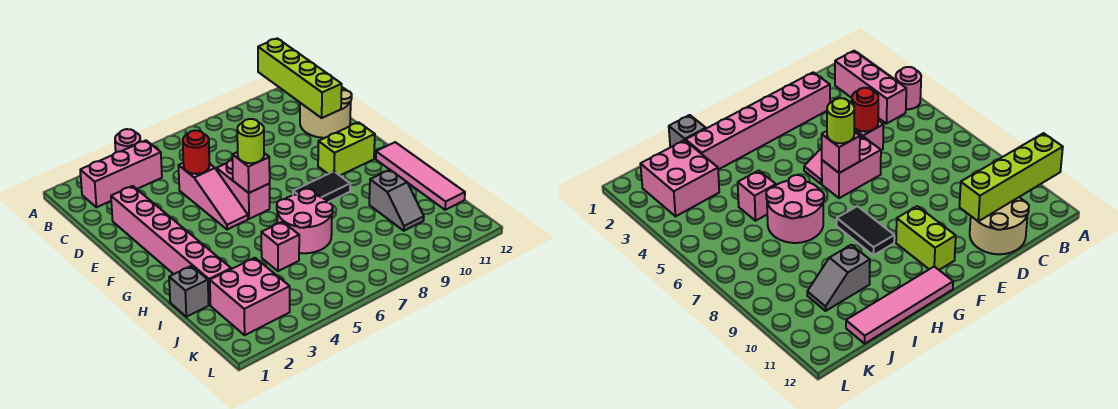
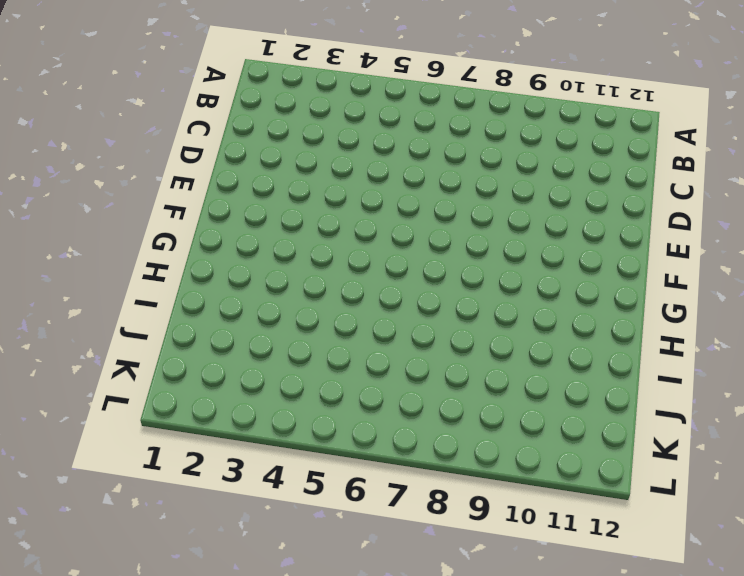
none -> pink round brick A4 level 1
none -> pink brick B2:B4 level 1
none -> tan round brick C11:D12 level 1

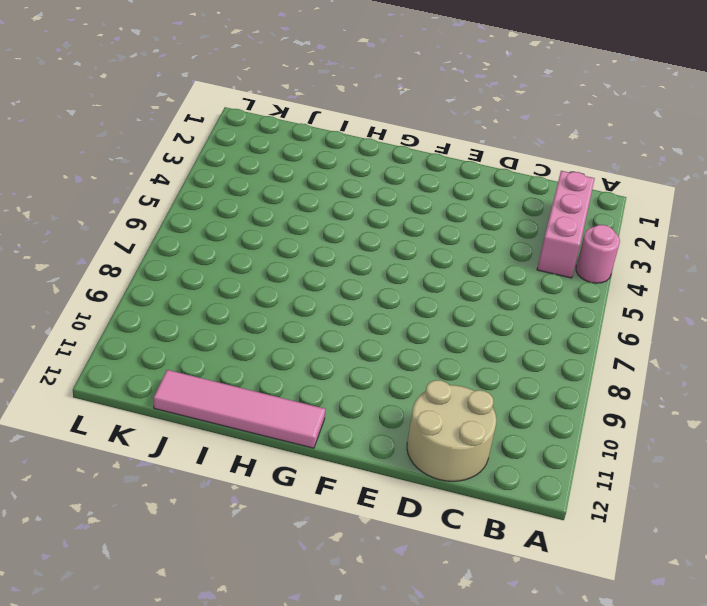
none -> pink brick D2:I2 level 1
none -> pink slope D5:F5 level 1 top D
none -> pink brick E6:F6 level 1

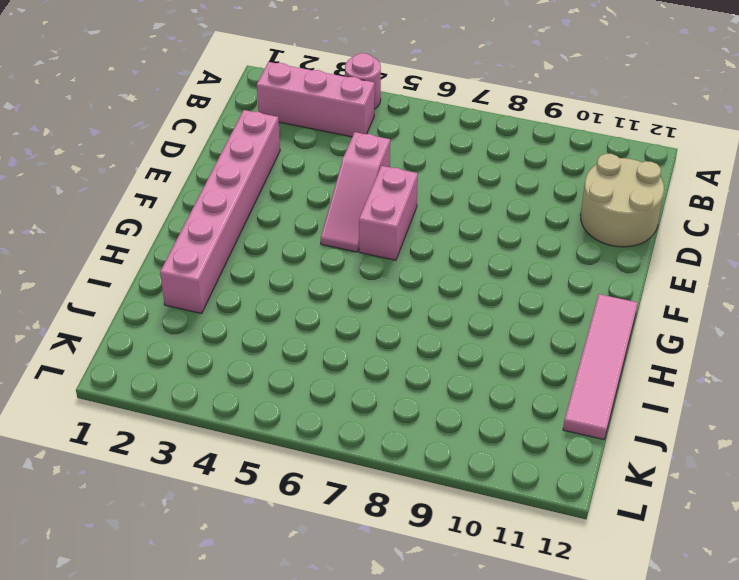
none -> lime brick F10:F11 level 1
none -> black tile G8:G9 level 1
none -> pink round brick H6:I7 level 1

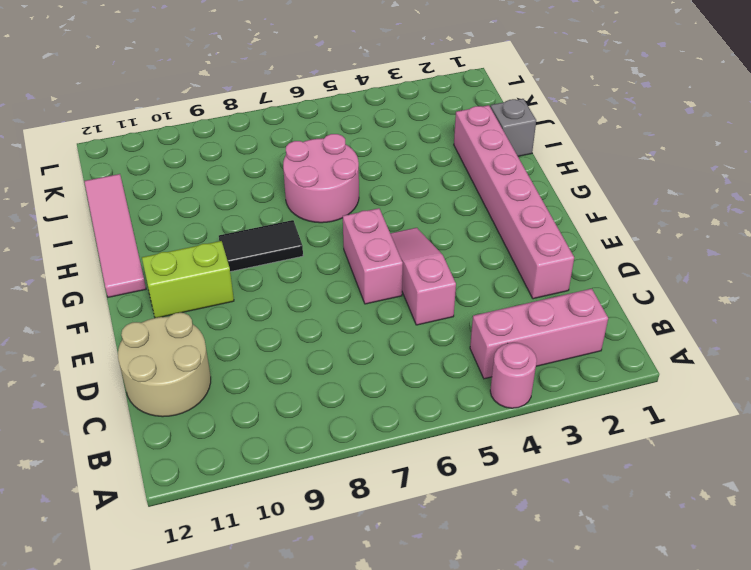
none -> pink brick I5 level 1
none -> grey slope I10:J10 level 1 top I
none -> pink brick J2:K3 level 1

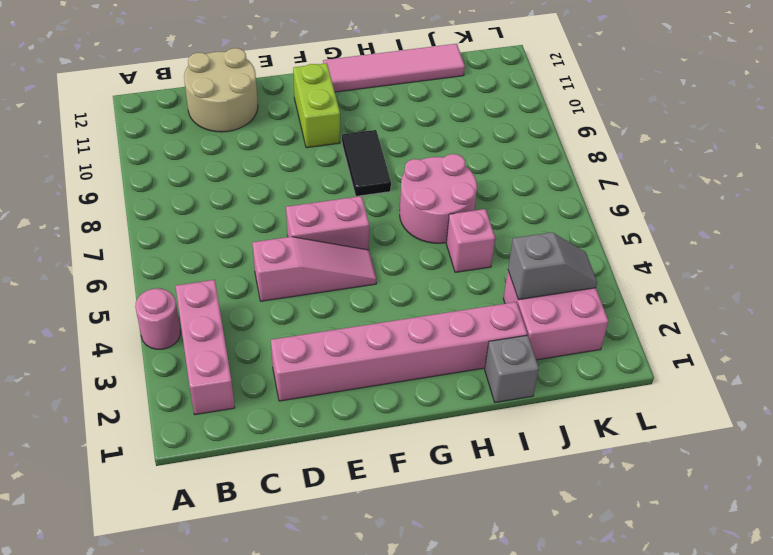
grey slope J3:K3 level 2 top J -> grey slope I10:J10 level 1 top I
none -> lime brick A11:D11 level 2
none -> red round brick D5 level 2
none -> pink brick F6 level 2

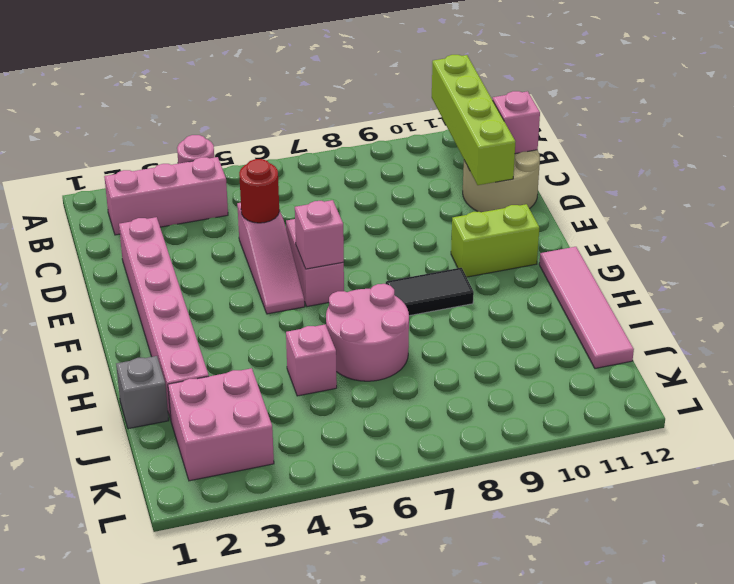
pink brick C12 level 2 -> none
none -> grey slope I10:J10 level 1 top I
none -> lime round brick F6 level 3

